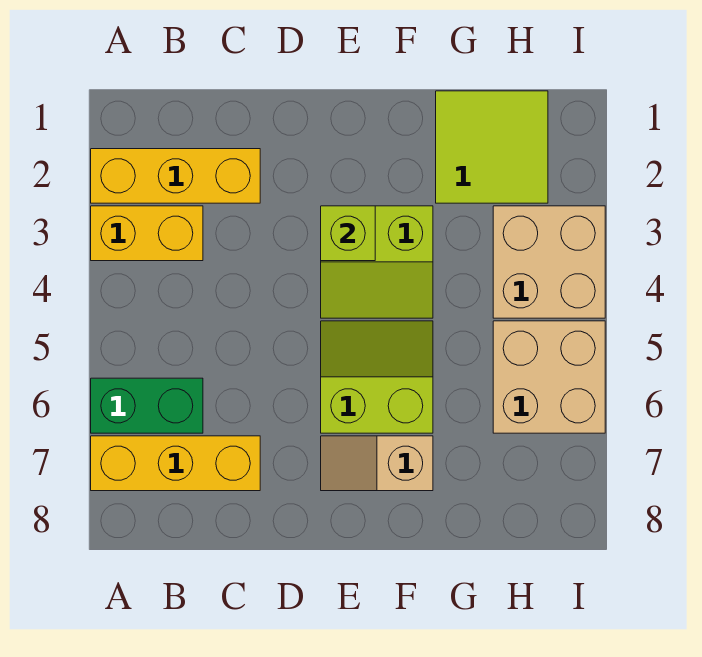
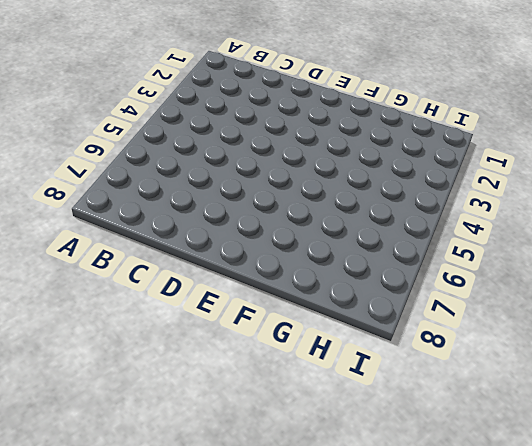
none -> yellow brick A2:C2 level 1
none -> yellow brick A3:B3 level 1

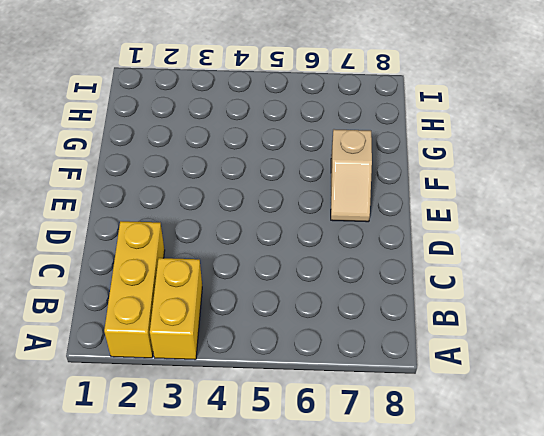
none -> green brick A6:B6 level 1
none -> yellow brick A7:C7 level 1

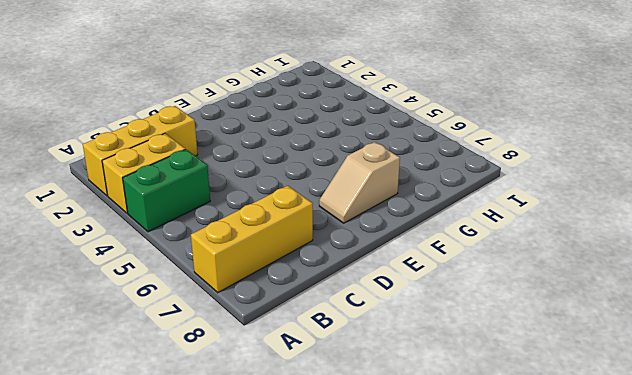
green brick A4:B4 level 1 -> green brick A6:B6 level 1
none -> lime slope E3:F4 level 1 top 3
none -> lime slope E5:F6 level 1 top 6

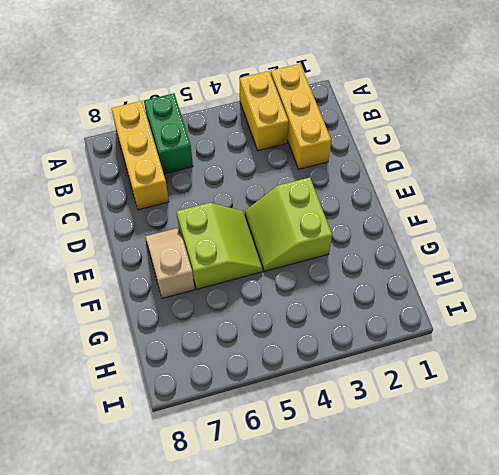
none -> lime tile G1:H2 level 1
none -> tan brick H3:I4 level 1

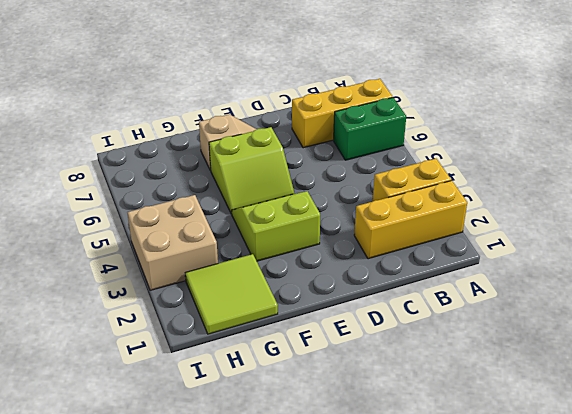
none -> tan brick H5:I6 level 1
none -> lime brick E3 level 2

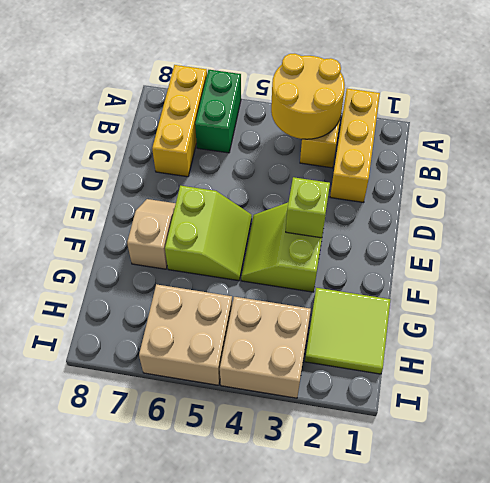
yellow round brick A3:B4 level 2 -> none

